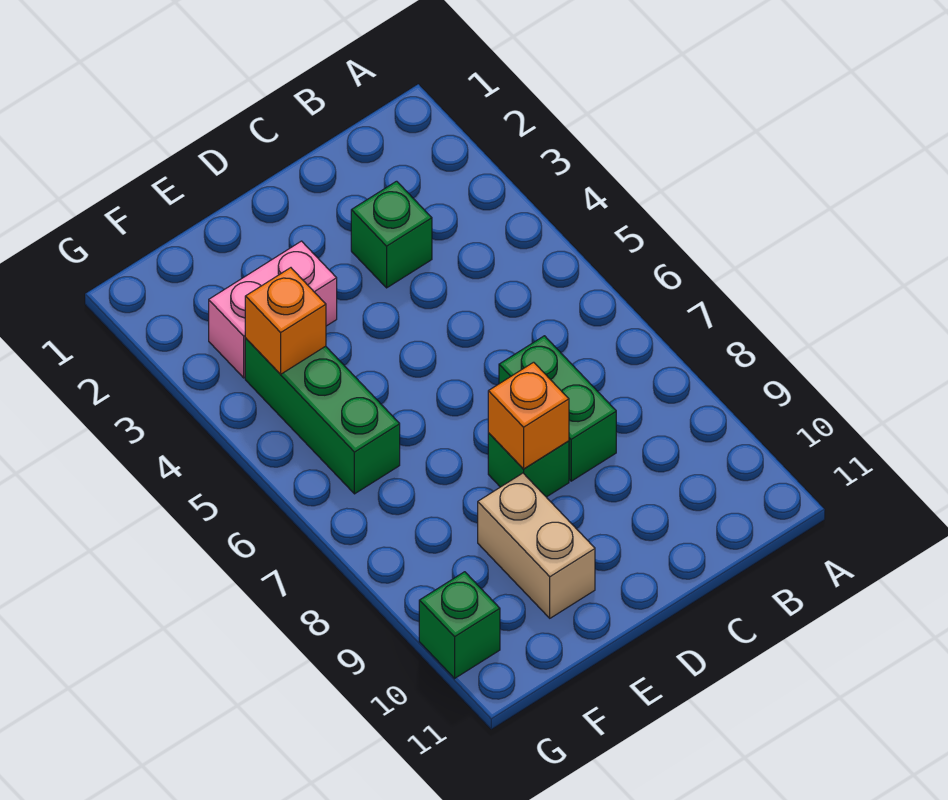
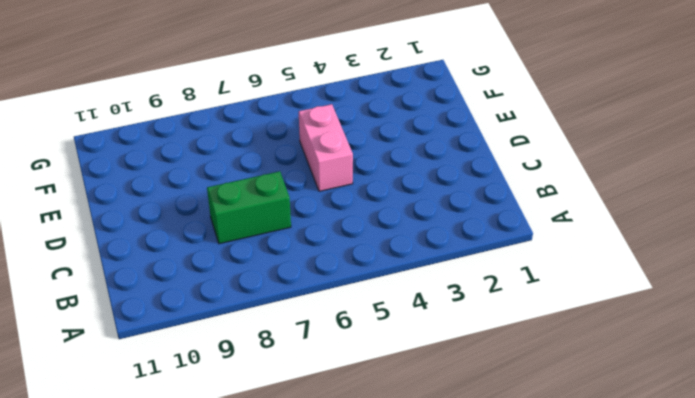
pink brick D5:E5 level 1 -> pink brick E3:F3 level 1
none -> green brick C3 level 1
none -> green brick D8 level 1

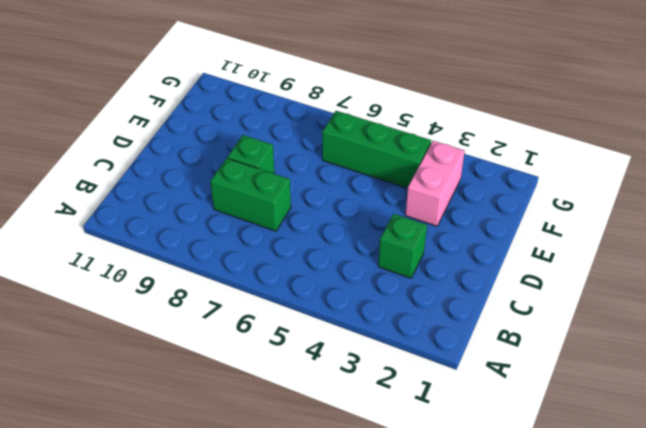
none -> tan brick E9:E10 level 1
none -> green brick G10 level 1

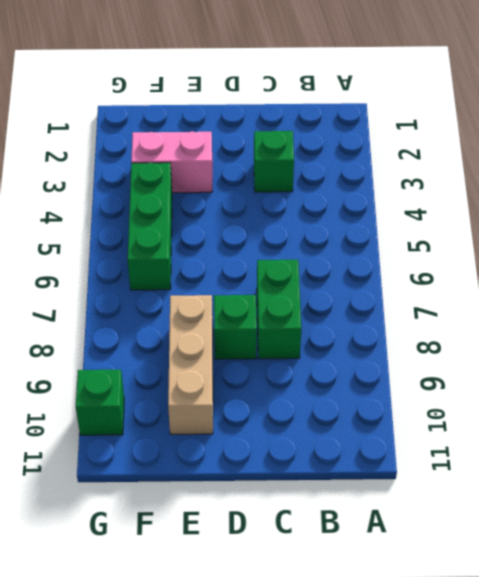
tan brick E8:E10 level 1 -> tan brick E9:E10 level 1
none -> orange brick D8 level 2
none -> orange brick F4 level 2

